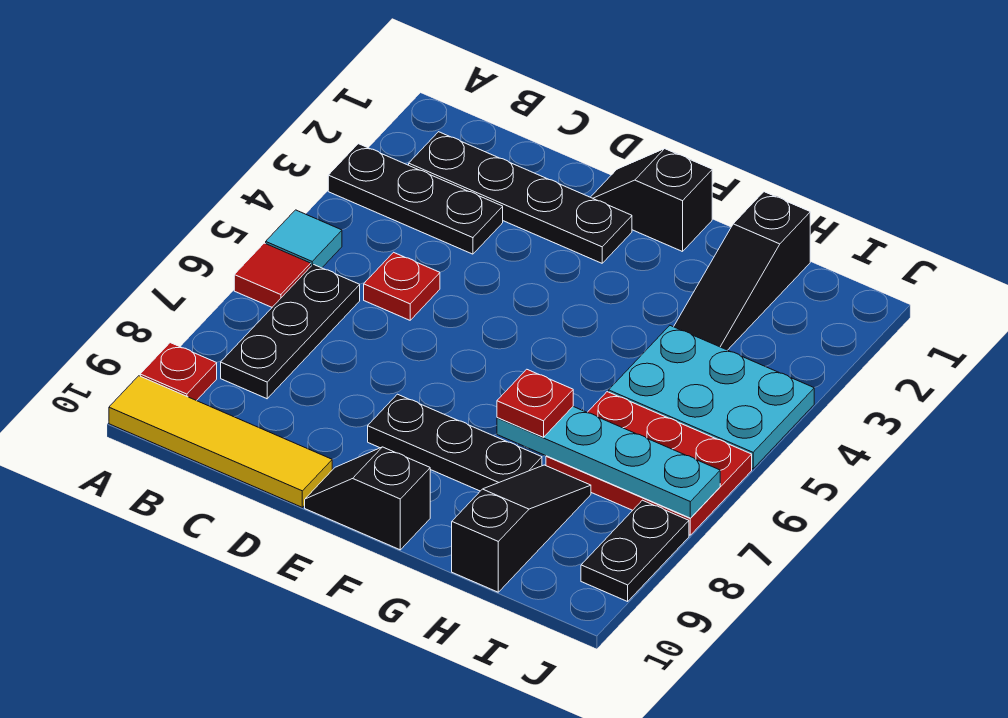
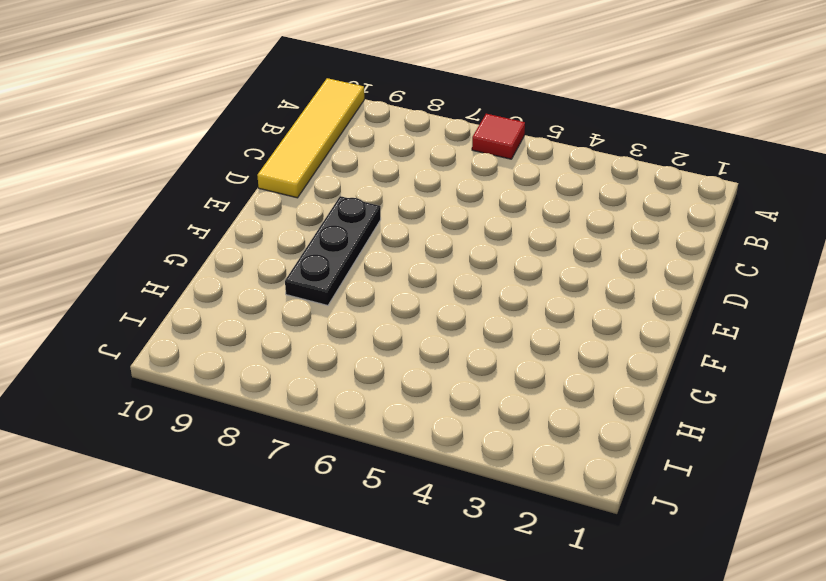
none -> black plate A3:C3 level 1
none -> cyan tile A5 level 1
none -> red plate A9 level 1

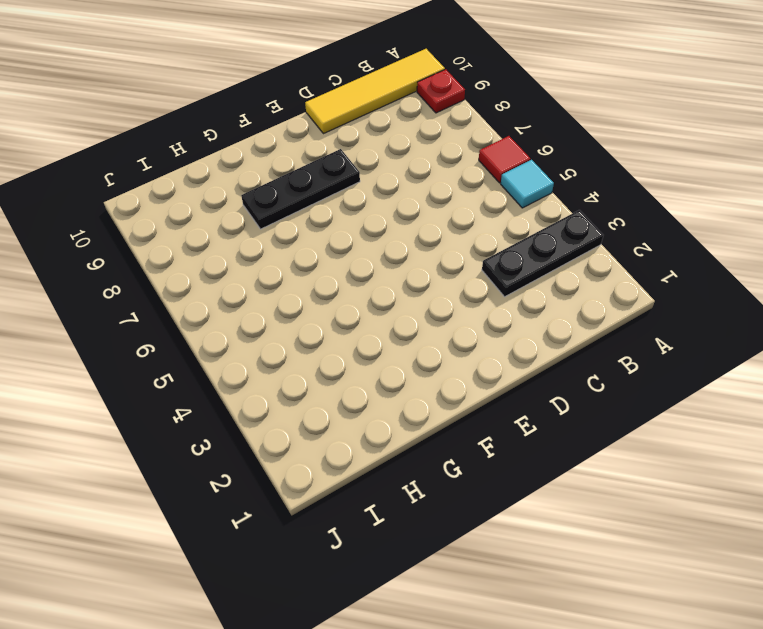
none -> black plate B2:E2 level 1
none -> black plate B6:B8 level 1
none -> red plate C5 level 1

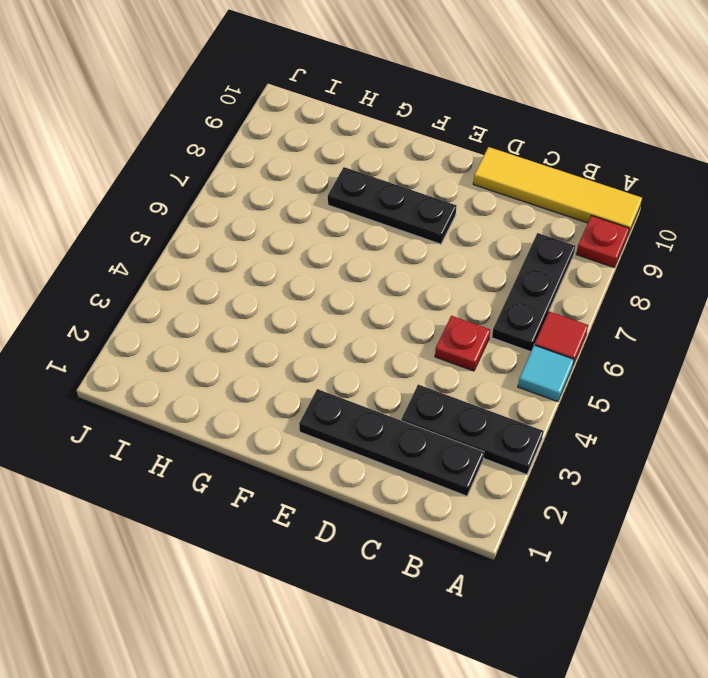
none -> black slope E1:F1 level 1 top F
none -> black slope E10:F10 level 1 top F
none -> black slope H1:H3 level 1 top 1

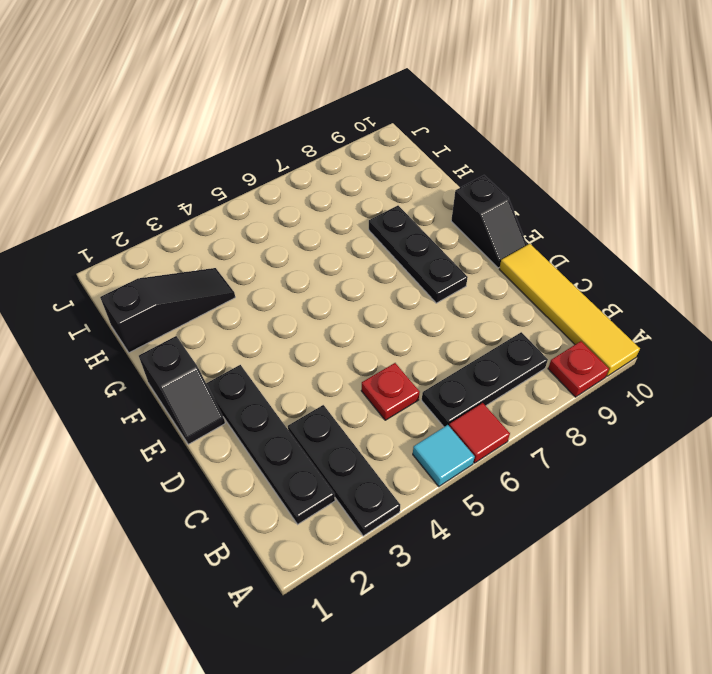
none -> cyan plate H4:J5 level 1
none -> red plate H6:J7 level 1
none -> black slope H8:H10 level 1 top 10

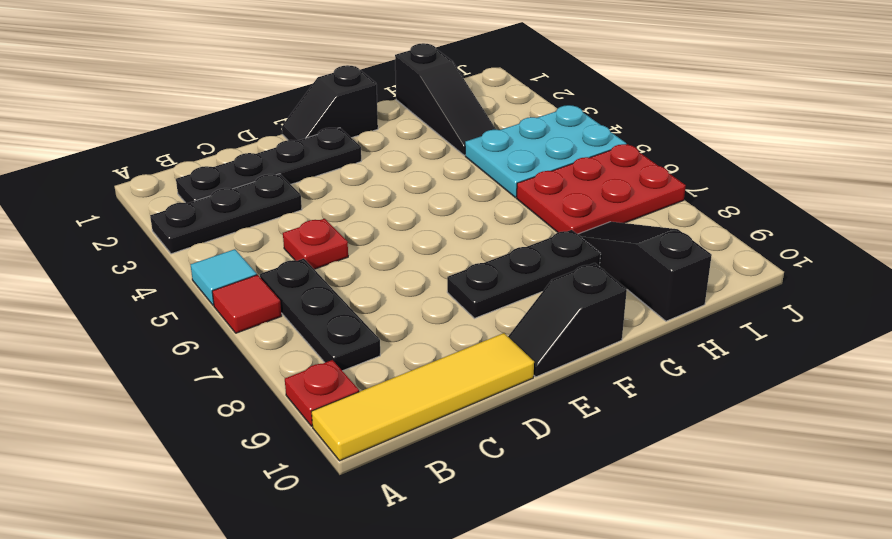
none -> black plate J8:J9 level 1
none -> cyan plate G7:J7 level 2
none -> red plate G7 level 3

